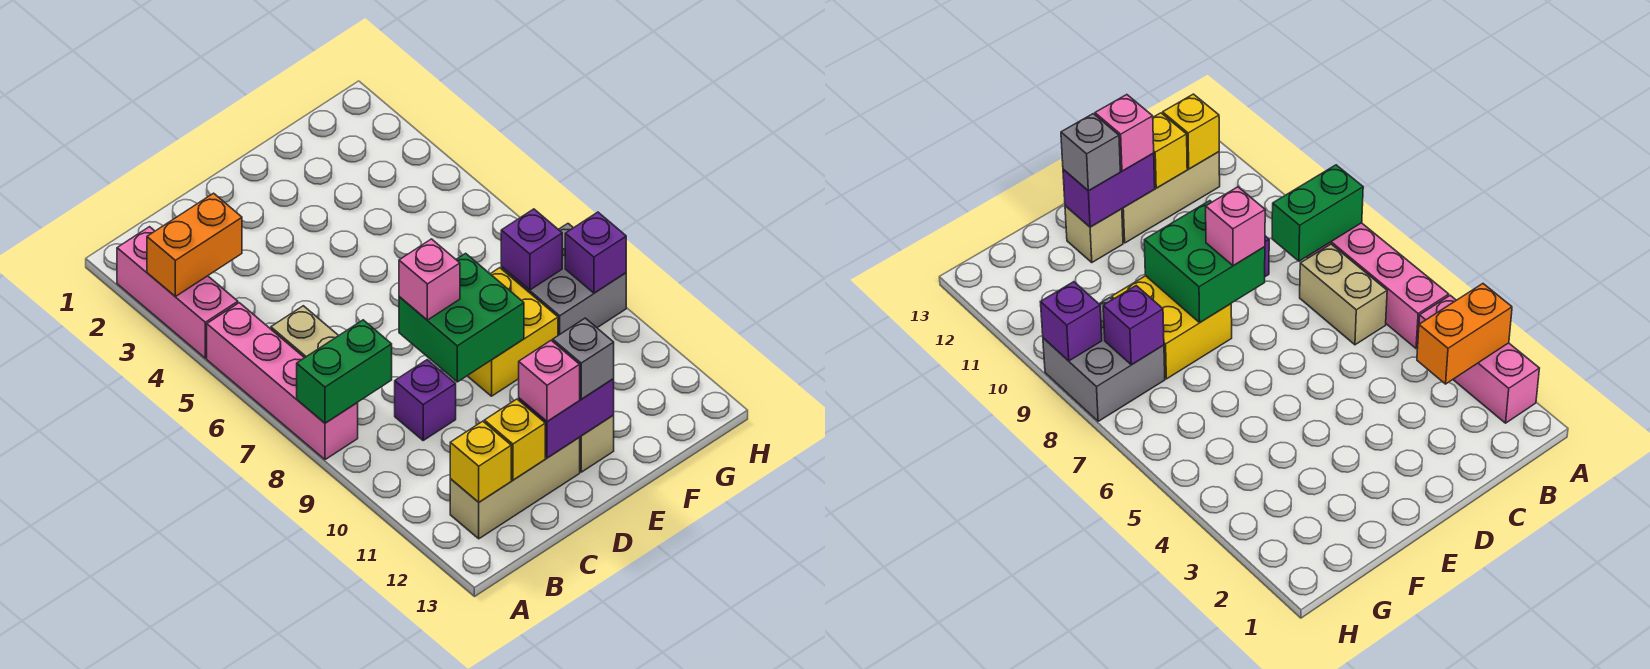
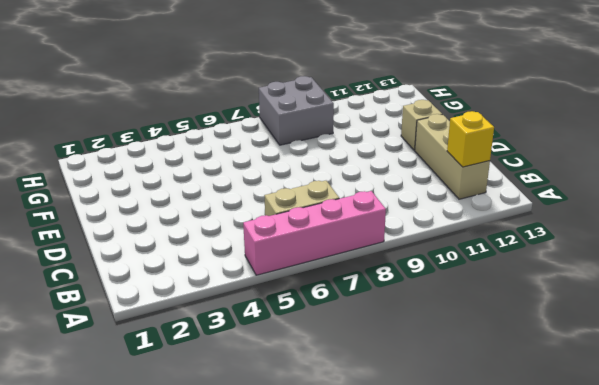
none -> pink brick A2:A4 level 1
none -> purple brick C9 level 1
none -> yellow brick E8:F9 level 1

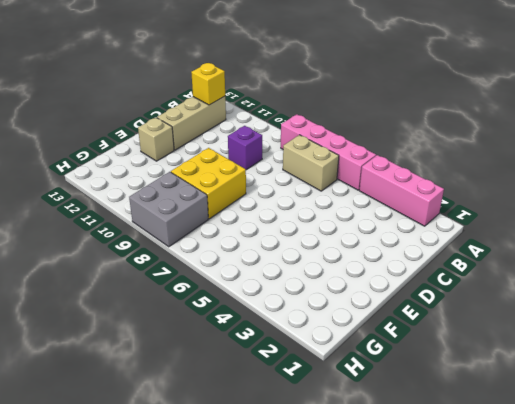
none -> orange brick A3:B3 level 2
none -> green brick A8:B8 level 2
none -> yellow brick C12 level 2

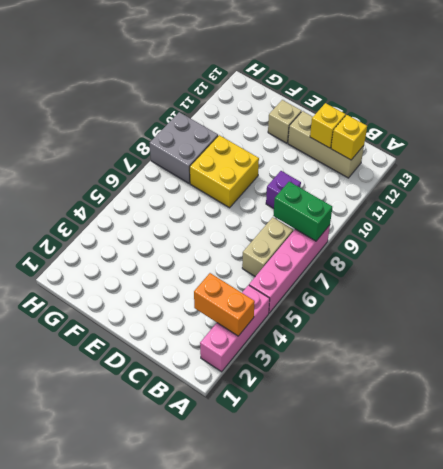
none -> green brick D8:E9 level 2
none -> purple brick D12:E12 level 2
none -> purple brick G8 level 2

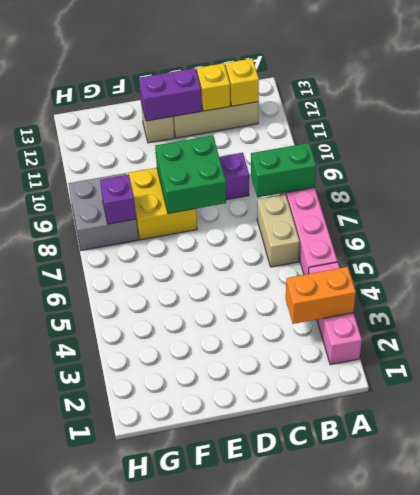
none -> purple brick H9 level 2
none -> pink brick D8 level 3
none -> pink brick D12 level 3

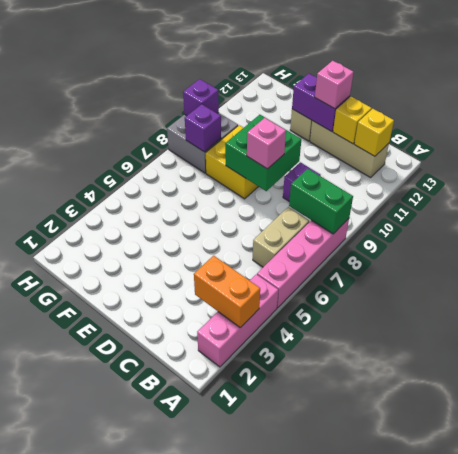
none -> grey brick E12 level 3

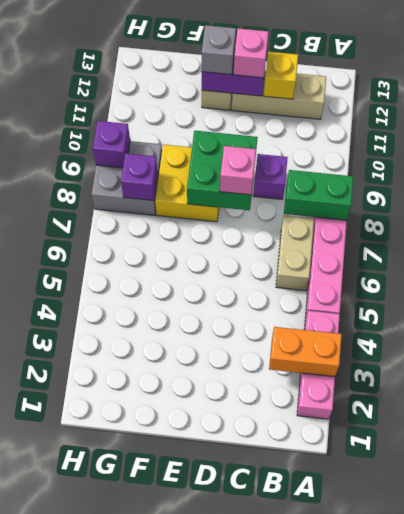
none -> yellow brick B12 level 2

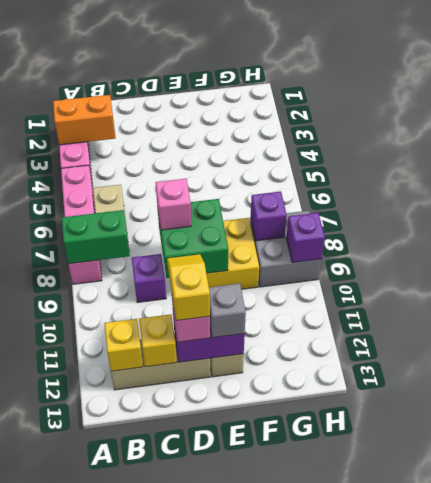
yellow slope D11:D12 level 4 top 12 -> none

